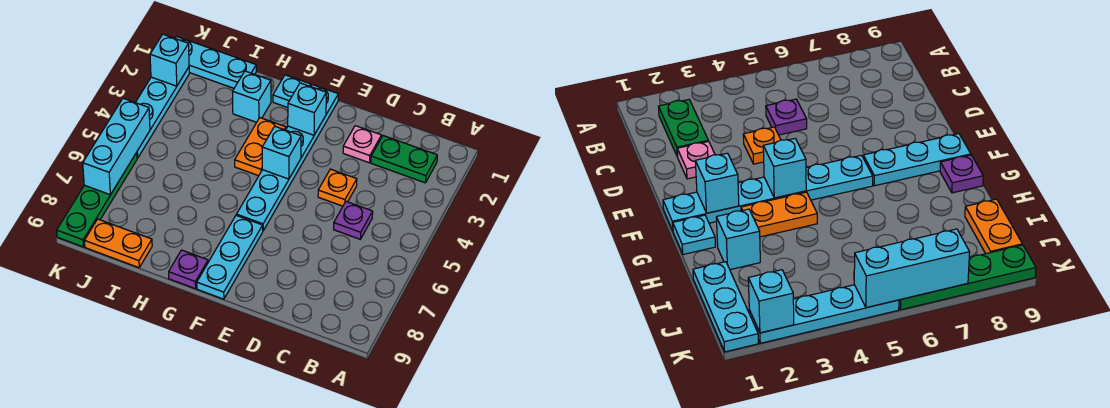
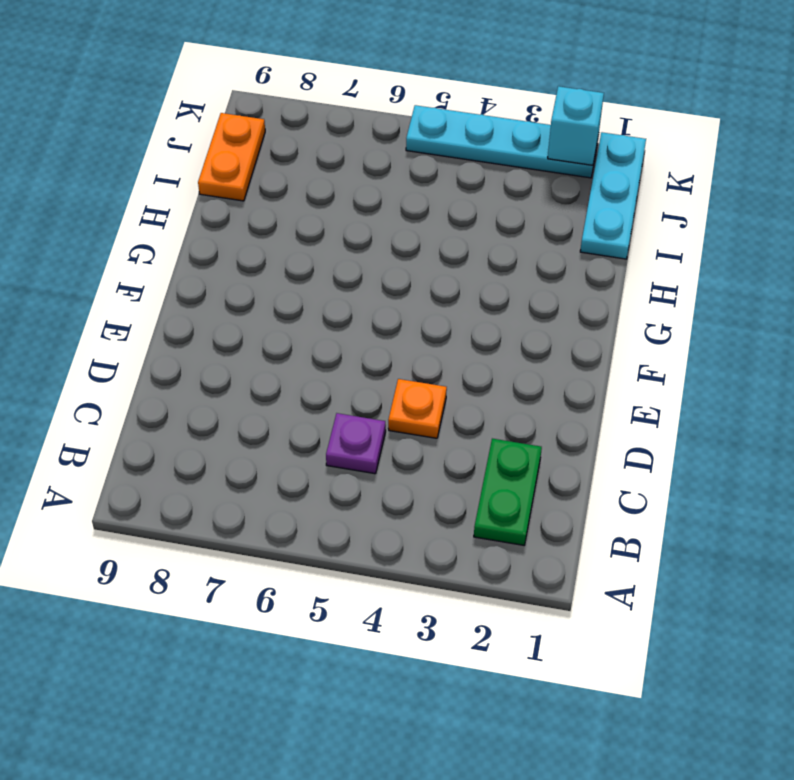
none -> pink plate D2 level 1
none -> cyan plate F1:F6 level 1
none -> cyan plate F7:F9 level 1

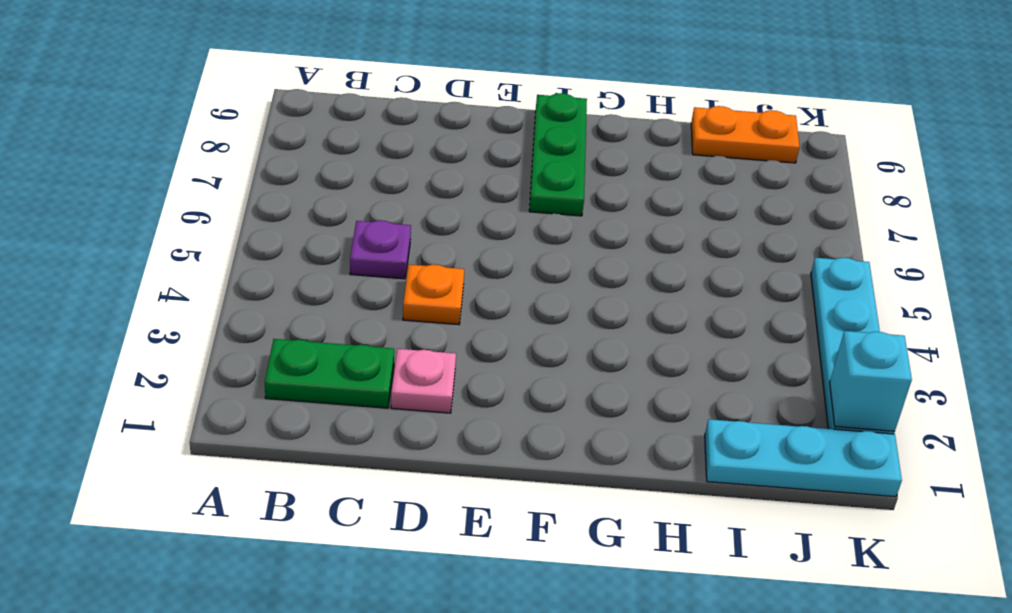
green plate F7:F9 level 1 -> cyan plate F7:F9 level 1
none -> cyan plate F1:F6 level 1
none -> cyan plate G1 level 1
none -> orange plate G3:G4 level 1

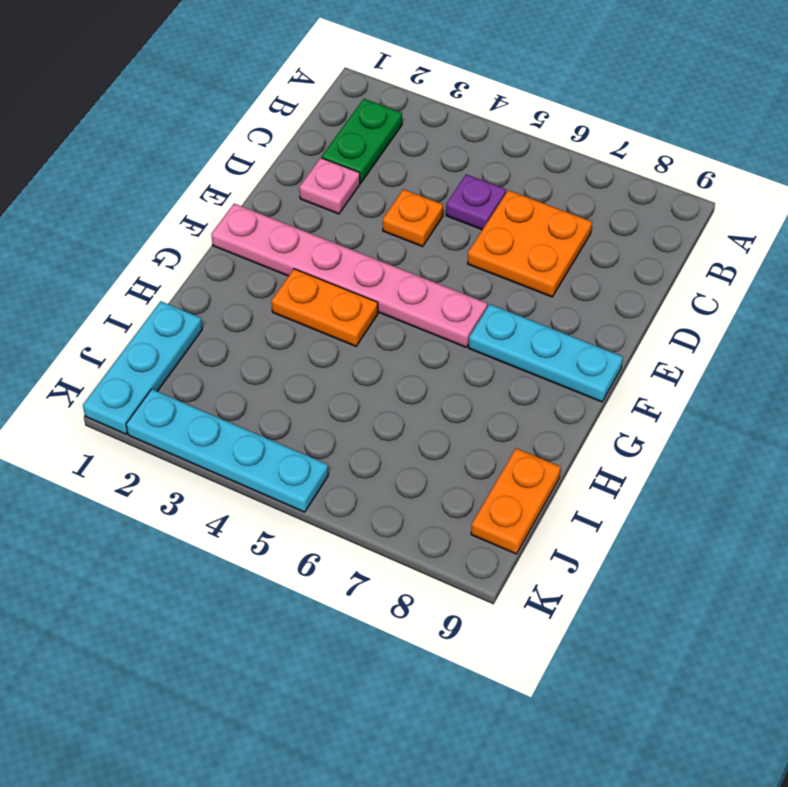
orange plate C6:D7 level 1 -> none
pink plate F1:F6 level 1 -> cyan plate F1:F6 level 1
none -> cyan plate G1 level 1
none -> purple plate G9 level 1
none -> cyan brick H2 level 1

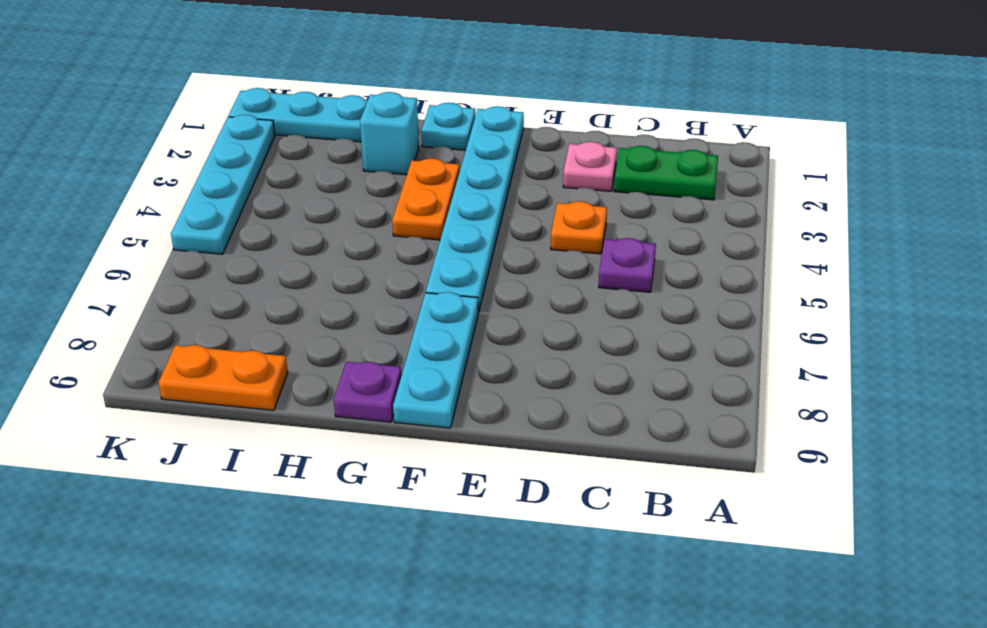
none -> green plate K6:K9 level 1
none -> cyan brick F2 level 2
none -> cyan brick F4 level 2

